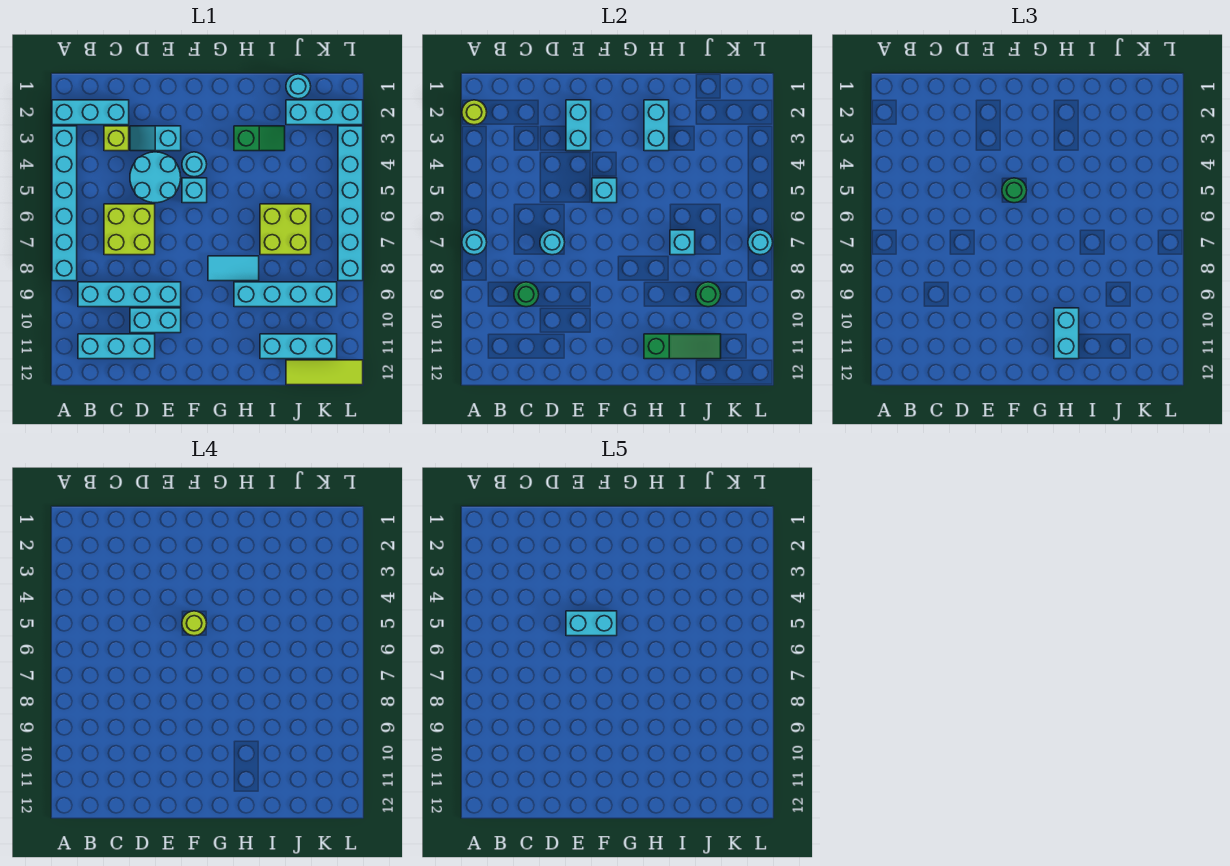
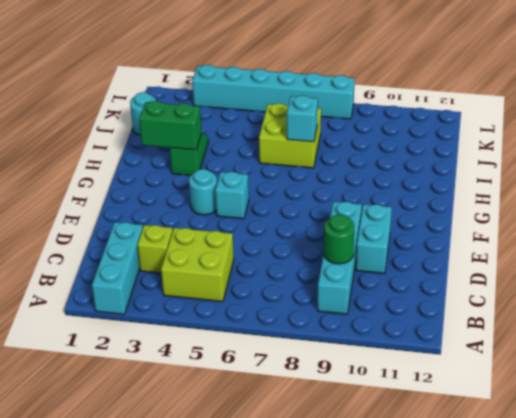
lime brick B4:C5 level 1 -> lime brick C6:D7 level 1
green brick H2:H3 level 2 -> cyan brick H2:H3 level 2
none -> cyan brick A3:A8 level 1
none -> cyan brick B11:D11 level 1
none -> cyan slope D3:E3 level 1 top E
none -> cyan round brick D4:E5 level 1

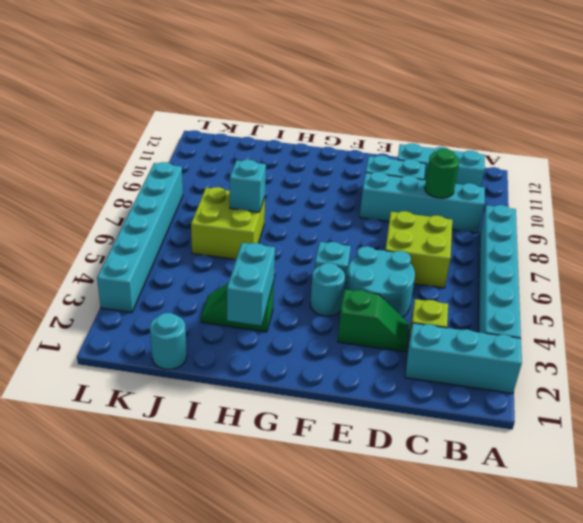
green slope D3:E3 level 1 top E -> cyan slope D3:E3 level 1 top E
none -> cyan tile G8:H8 level 1
none -> cyan brick H9:K9 level 1
none -> cyan brick I11:K11 level 1
none -> cyan brick J2:L2 level 1

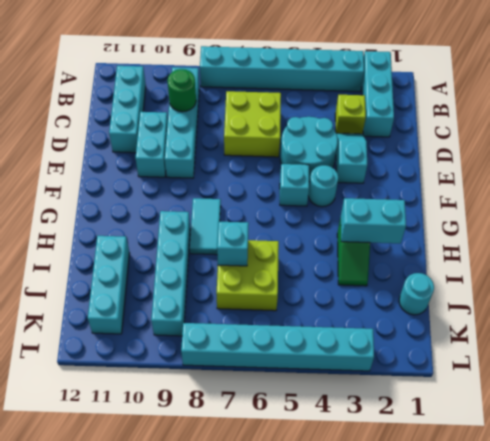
none -> cyan brick J2:L2 level 1
none -> lime tile J12:L12 level 1
none -> lime round brick A2 level 2
none -> cyan round brick A7 level 2

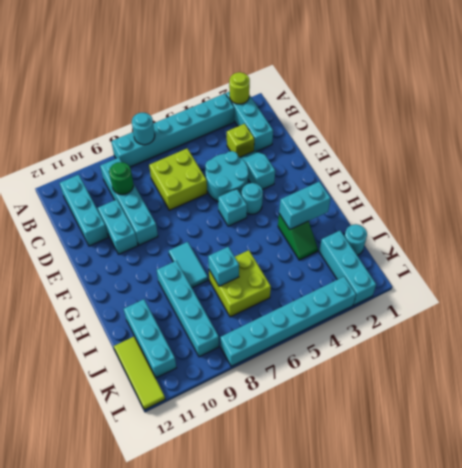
none -> cyan round brick D7 level 2
none -> cyan brick E2:E3 level 2
none -> cyan brick F5 level 2
none -> green slope H11:J11 level 2 top H

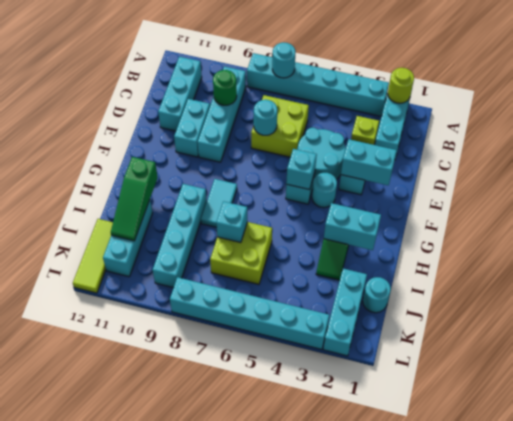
none -> green round brick J9 level 2
none -> cyan round brick L7 level 2
none -> green round brick F5 level 3
none -> cyan brick H10:H11 level 3

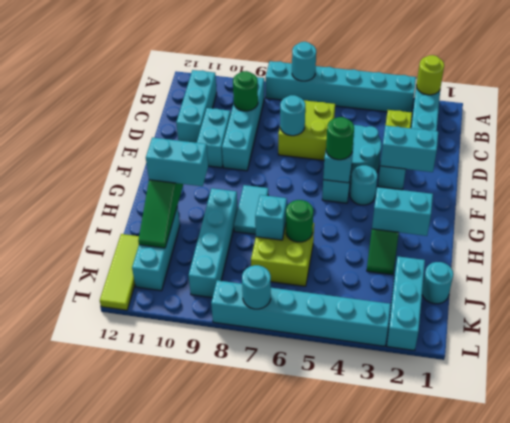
green round brick I6 level 2 -> green round brick J9 level 2
none -> lime round brick F5 level 4
none -> cyan brick E5:F5 level 5

